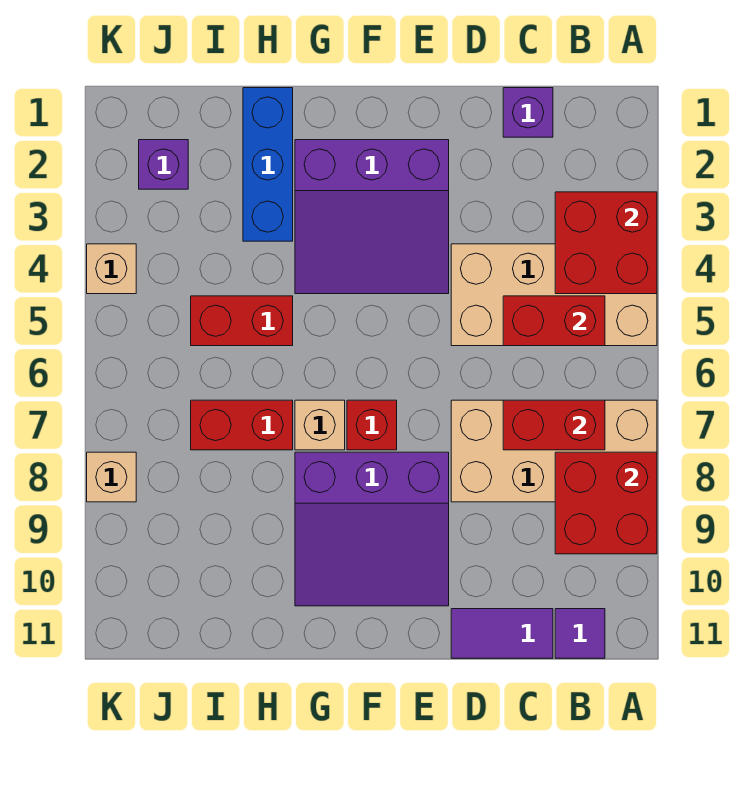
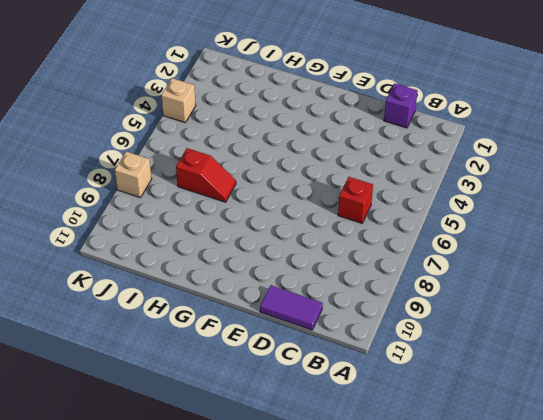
red brick C6 level 1 -> red brick F7 level 1
red slope H7:I7 level 1 top I -> red brick H7:I7 level 1
none -> tan brick A4:D5 level 1
none -> tan brick A7:D8 level 1
none -> purple tile B11 level 1

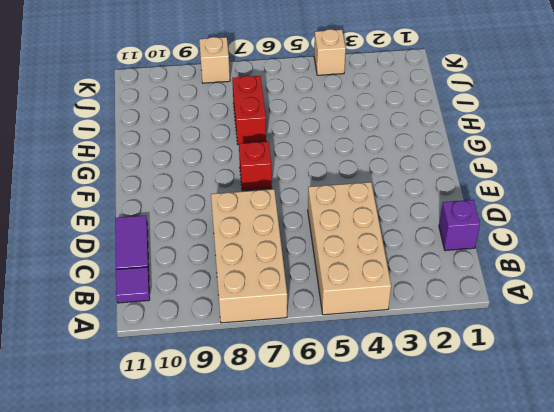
none -> purple slope E2:G4 level 1 top 2
none -> purple slope E8:G10 level 1 top 8
none -> tan brick G7 level 1

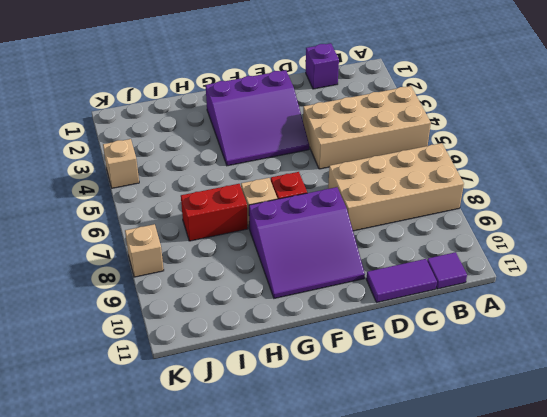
none -> blue brick H1:H3 level 1
none -> red brick H5:I5 level 1
none -> purple brick J2 level 1

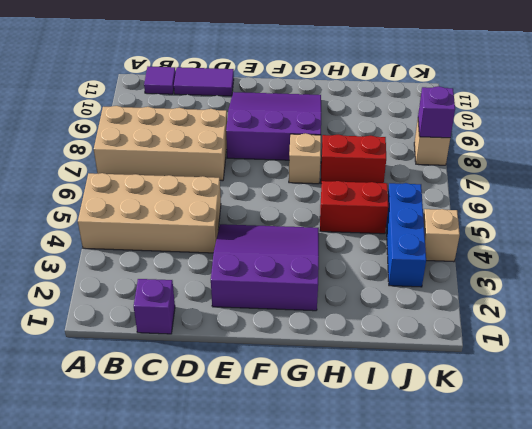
blue brick J3:J5 level 1 -> blue brick H1:H3 level 1
purple brick K8 level 2 -> purple brick J2 level 1
none -> red brick F7 level 1
none -> red brick A3:B4 level 2
none -> red brick A8:B9 level 2

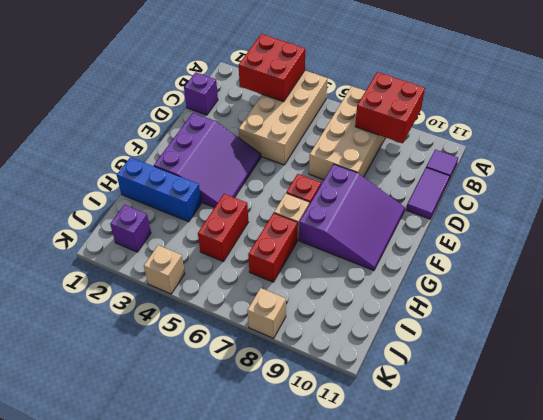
none -> red brick B5:C5 level 2
none -> red brick B7:C7 level 2

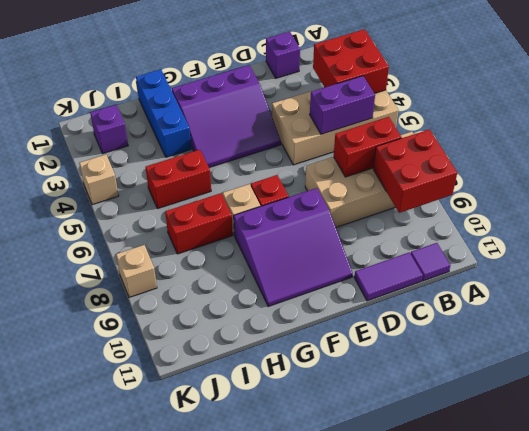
purple brick B5:C5 level 2 -> red brick B5:C5 level 2

